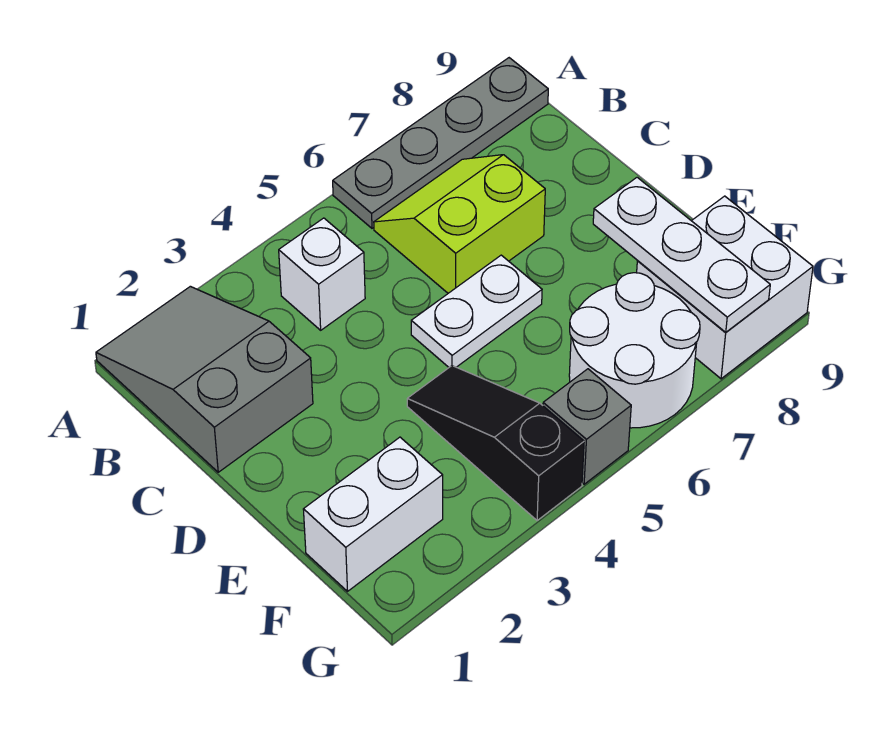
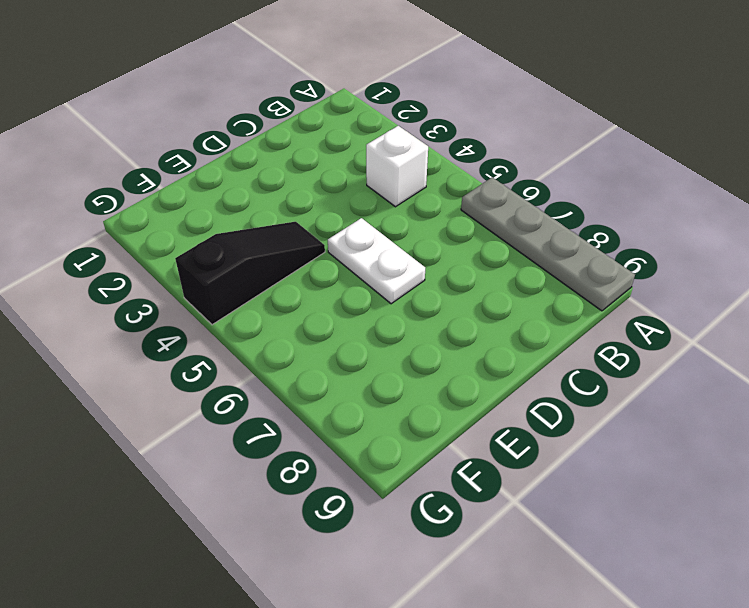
none -> grey slope A1:C2 level 1 top C
none -> lime slope B6:C7 level 1 top C

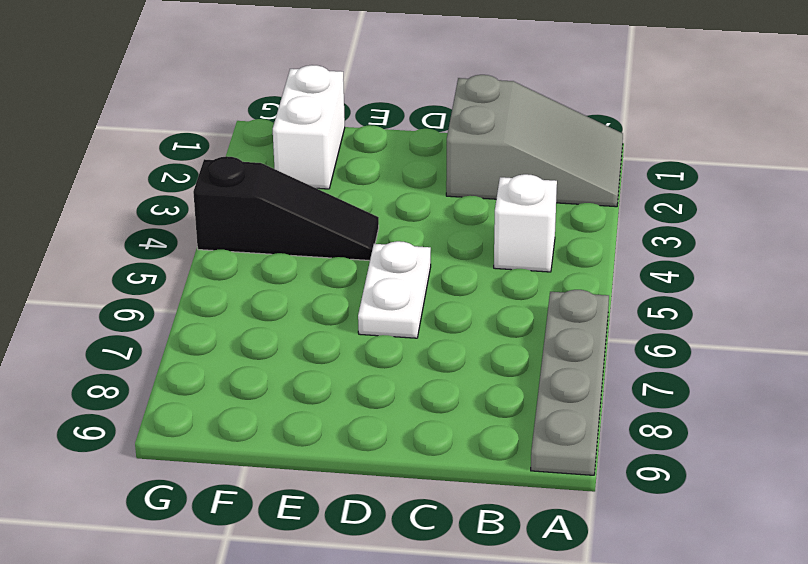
none -> lime slope B6:C7 level 1 top C
none -> white round brick F6:G7 level 1

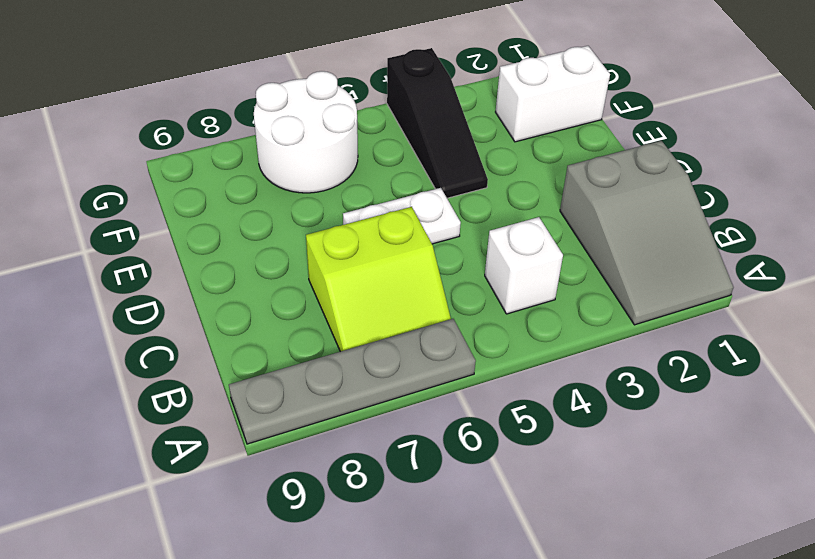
none -> white brick F8:G9 level 1
none -> grey brick G5 level 1

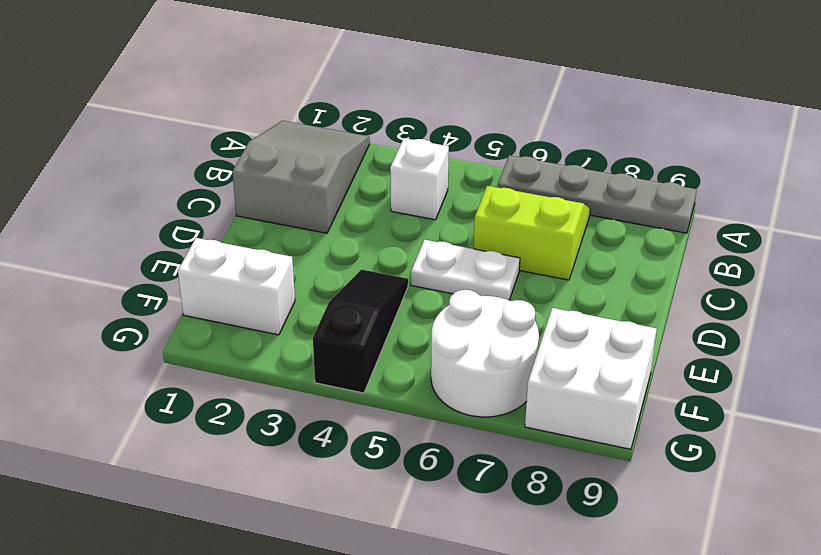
none -> grey brick G5 level 1
none -> white plate E8:G8 level 2

